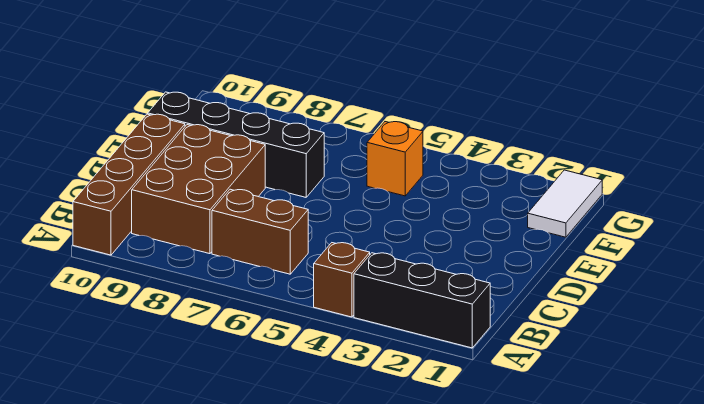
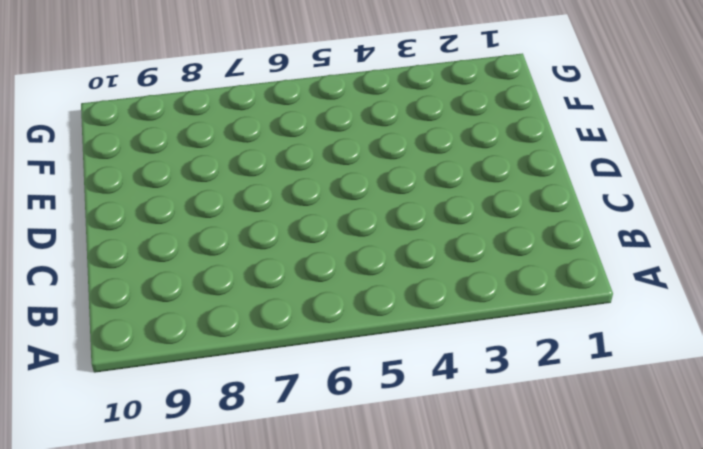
none -> black brick A1:A3 level 1
none -> brown brick A4 level 1

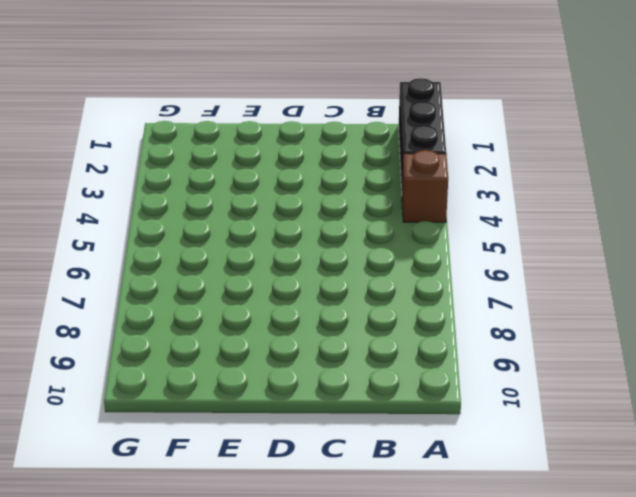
none -> brown brick A10:D10 level 1
none -> brown brick B6:B7 level 1

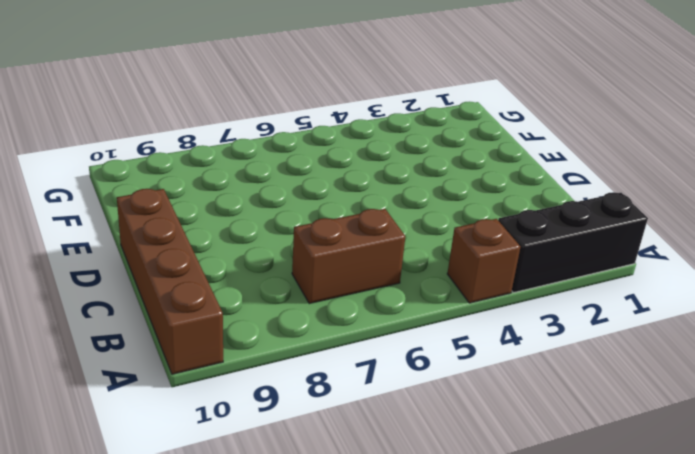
none -> brown brick B8:D9 level 1
none -> black brick E7:E10 level 1

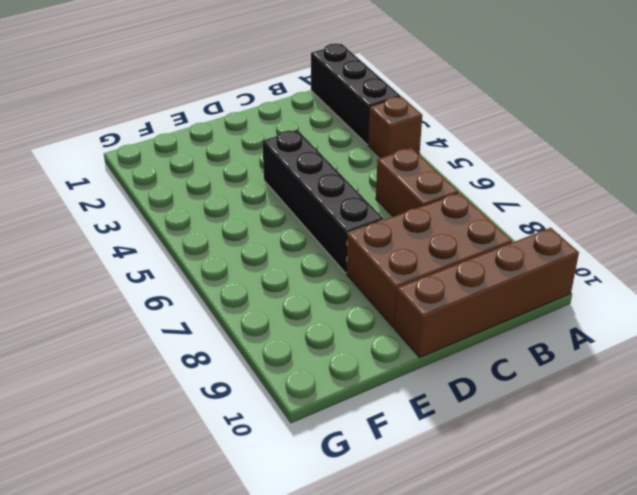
black brick D4:D7 level 1 -> black brick E7:E10 level 1
none -> white tile F1:G1 level 1
none -> orange brick F5 level 1

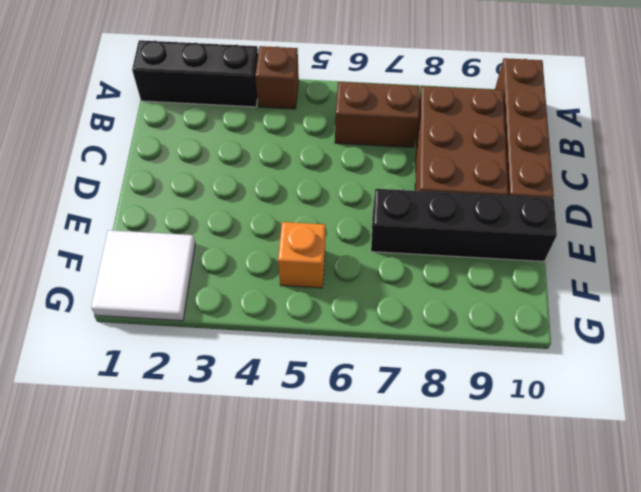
white tile F1:G2 level 1 -> white tile F1:G1 level 1

